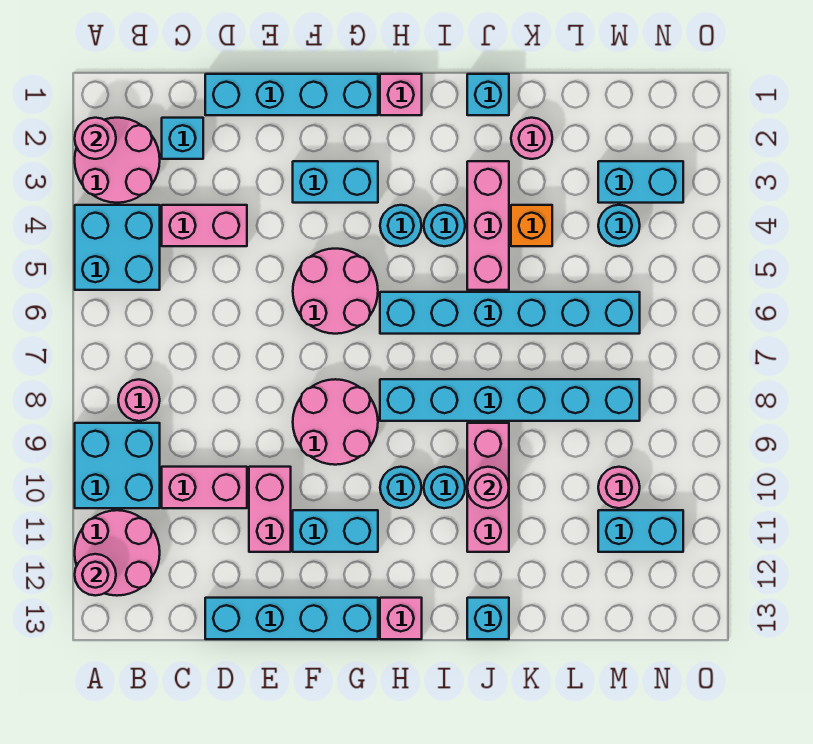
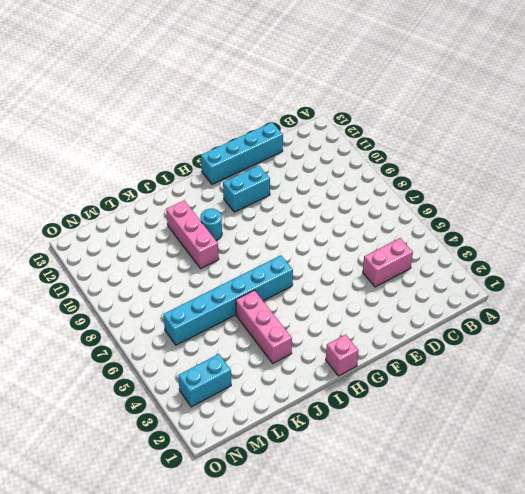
none -> pink round brick A2:B3 level 1
none -> cyan brick A4:B5 level 1
none -> cyan brick A9:B10 level 1
none -> pink round brick A11:B12 level 1

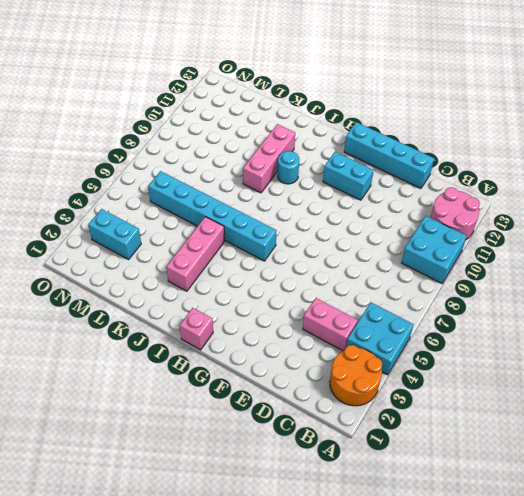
orange round brick A2:B3 level 1 -> pink round brick A2:B3 level 1
none -> pink round brick B8 level 1
none -> cyan brick C2 level 1
none -> pink brick C10:D10 level 1
none -> cyan brick D1:G1 level 1

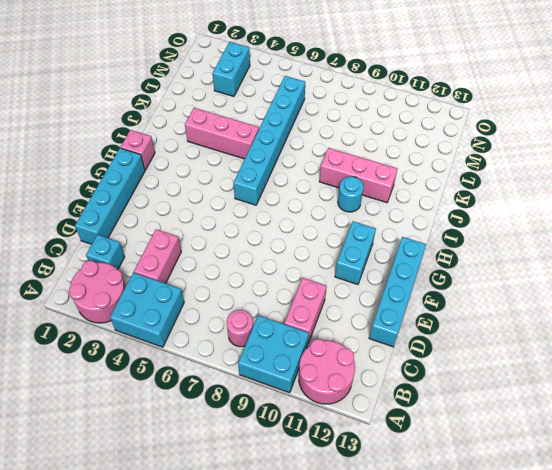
none -> pink brick E10:E11 level 1
none -> cyan brick F3:G3 level 1
none -> pink round brick F5:G6 level 1
none -> pink round brick F8:G9 level 1

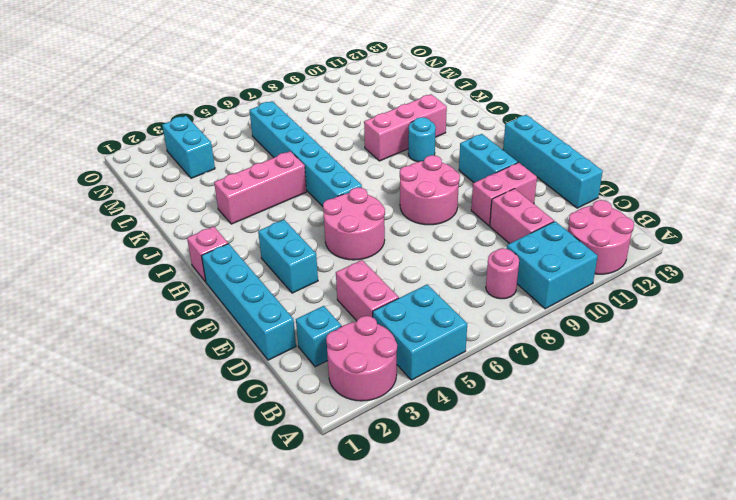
none -> cyan round brick H4 level 1
none -> cyan brick H8:M8 level 1
none -> cyan round brick H10 level 1
none -> pink brick H13 level 1

